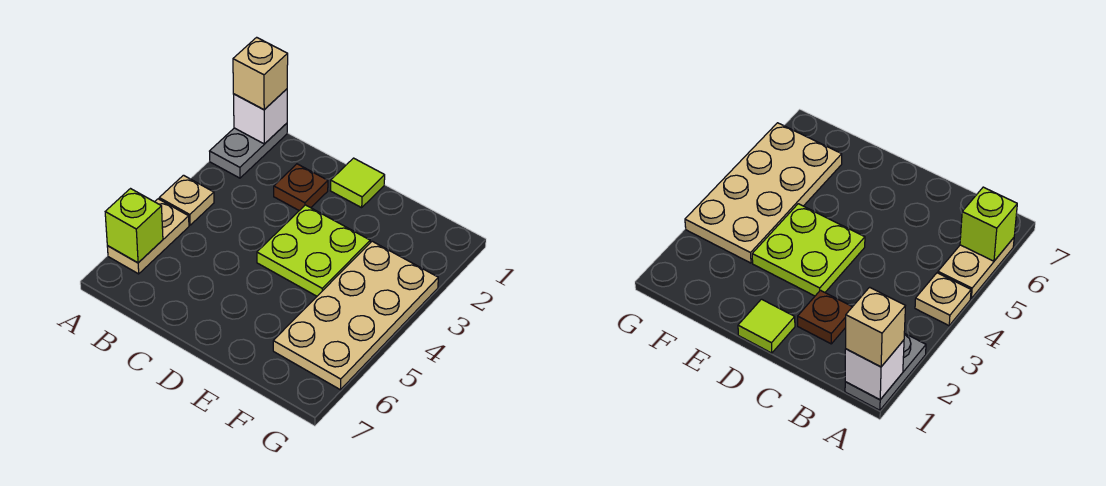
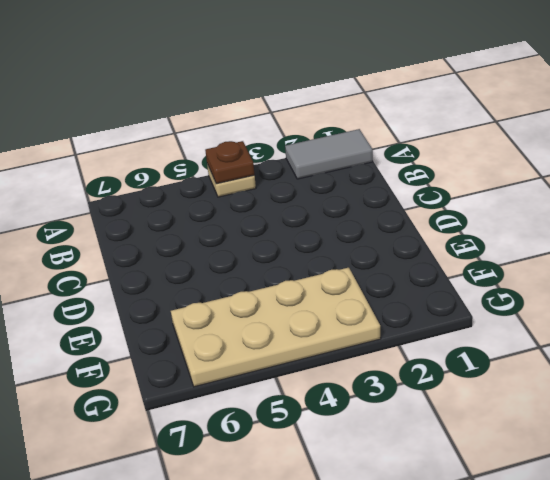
grey tile A1:A2 level 1 -> grey plate A1:A2 level 1
brown plate A4 level 2 -> brown plate C2 level 1
none -> tan plate A5:A6 level 1
none -> lime tile D1 level 1

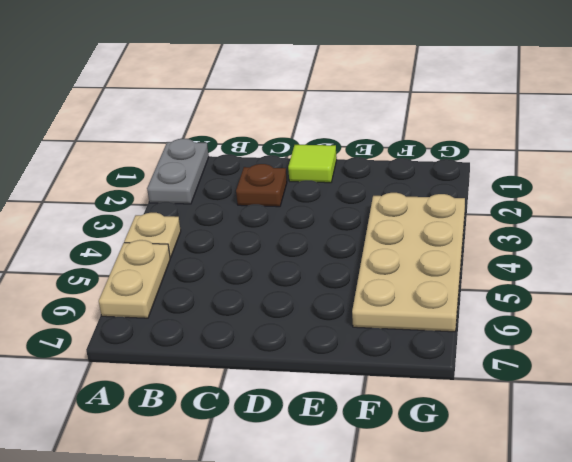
none -> lime plate D3:E4 level 1
none -> white brick A1 level 2

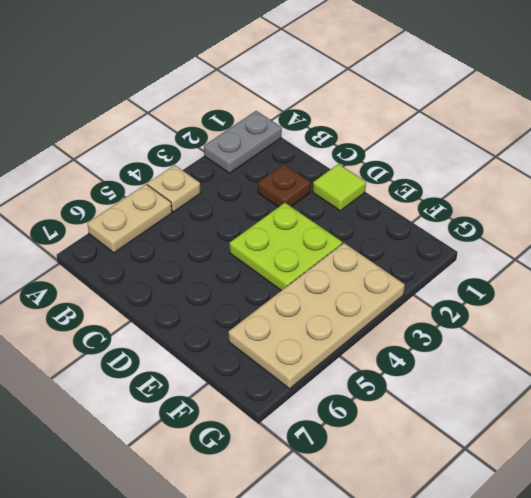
none -> white brick A1 level 2
none -> lime brick A6 level 2

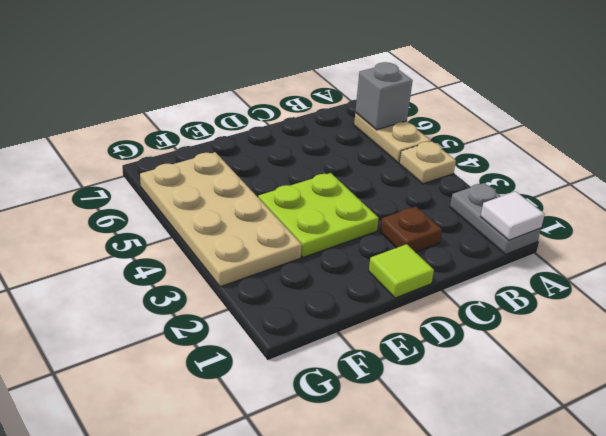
white tile A1 level 2 -> white brick A1 level 2
grey brick A6 level 2 -> lime brick A6 level 2
none -> tan brick A1 level 3

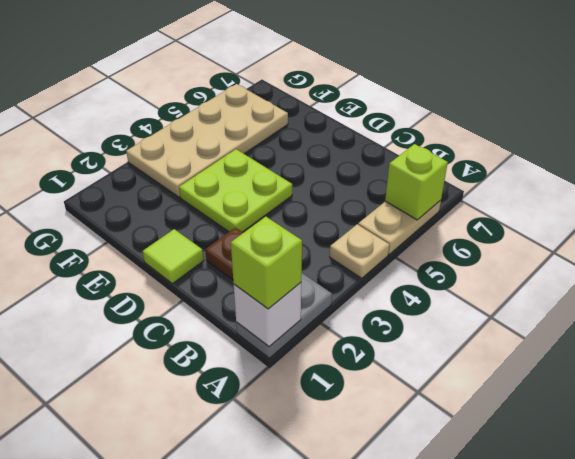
lime brick A1 level 3 -> tan brick A1 level 3

